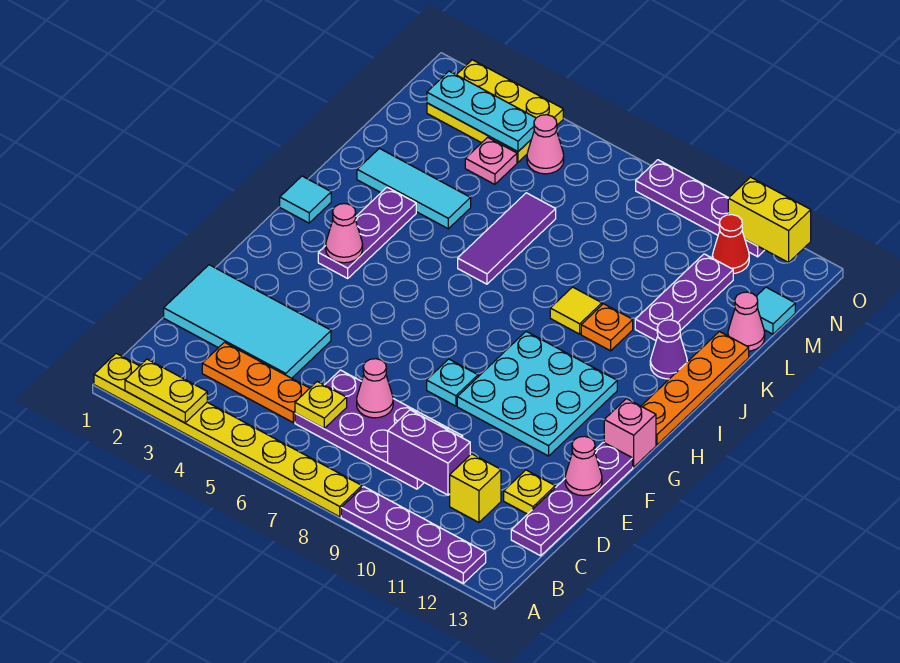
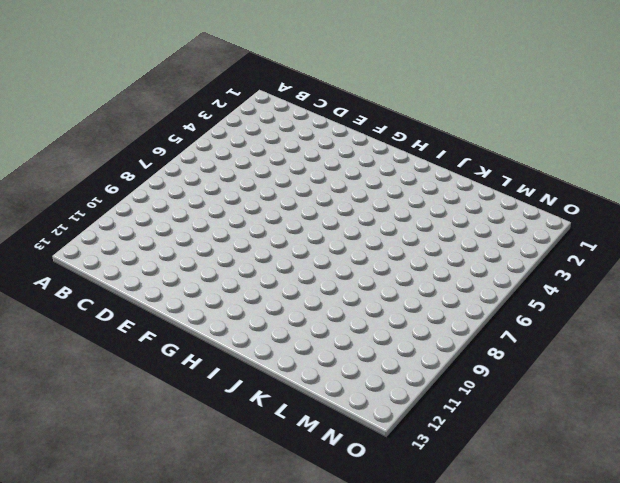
none -> yellow plate A1:A8 level 1
none -> purple plate A9:A12 level 1
none -> orange plate C3:C5 level 1
none -> purple plate C6:D9 level 1

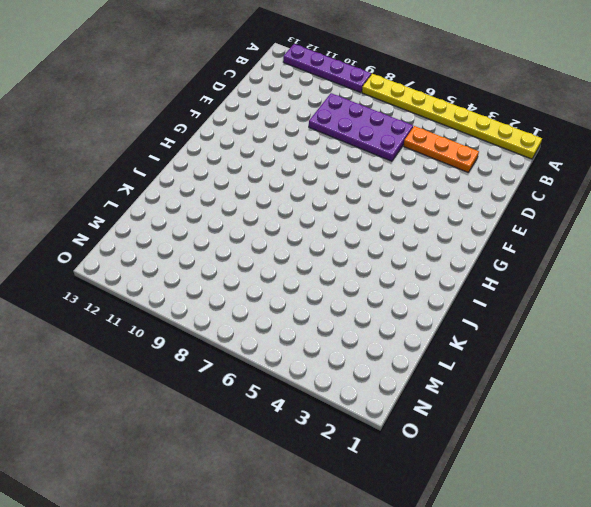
none -> yellow brick C11 level 1
none -> purple plate C13:F13 level 1
none -> cyan tile D1:E4 level 1
none -> yellow plate D12 level 1

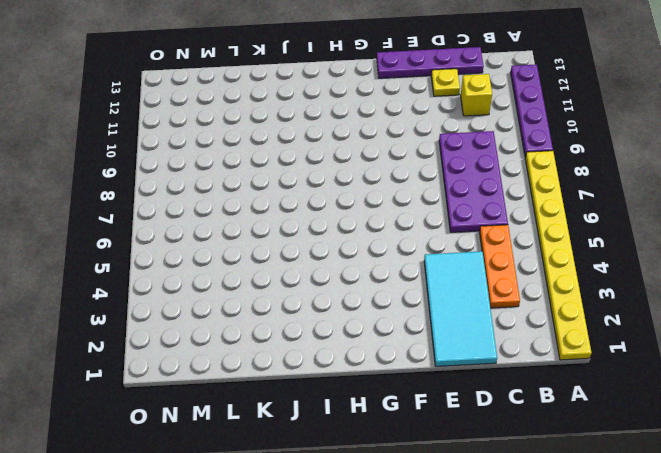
none -> cyan plate F8 level 1
none -> cyan plate F9:H11 level 1
none -> pink brick G13 level 1
none -> purple plate H3:J3 level 1

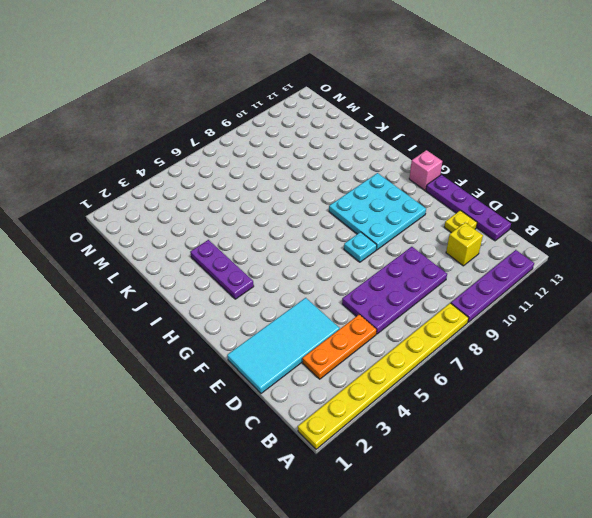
none -> orange plate H13:K13 level 1
none -> cyan tile I1 level 1
none -> purple tile J6:L6 level 1
none -> yellow tile J9 level 1

